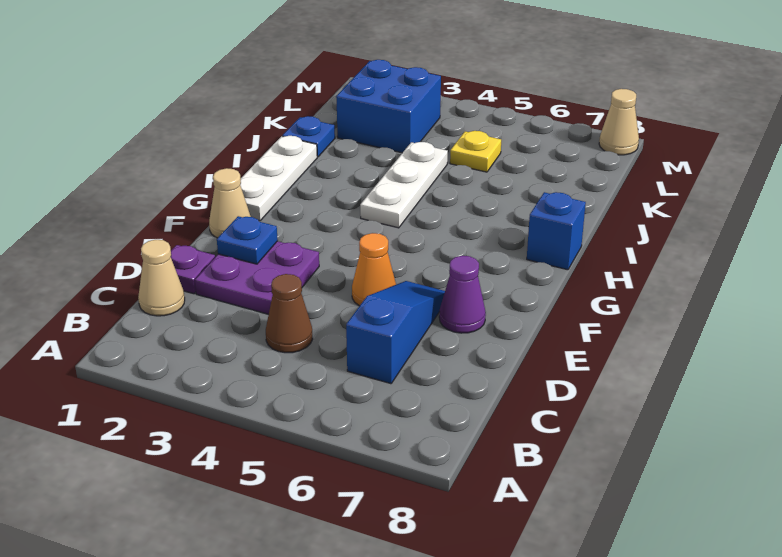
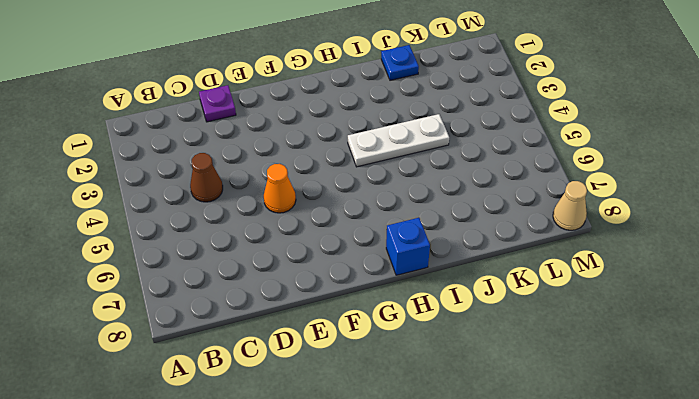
none -> tan cone C1 level 1
none -> blue slope C6:E6 level 1 top C
none -> purple plate D2:E3 level 1

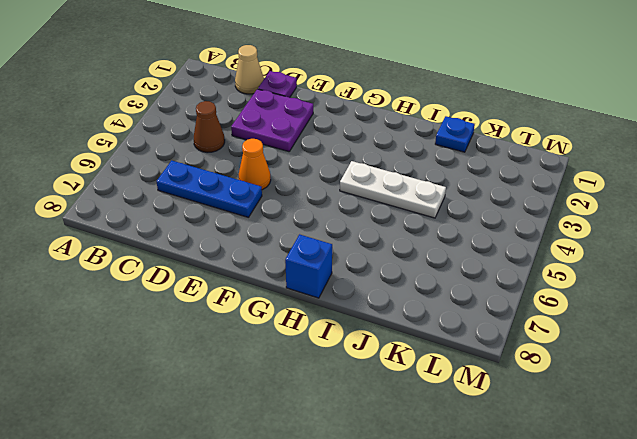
blue plate C6:E6 level 1 -> blue slope C6:E6 level 1 top C
none -> purple cone E7 level 1
none -> tan cone F1 level 1
none -> white plate G1:I1 level 1

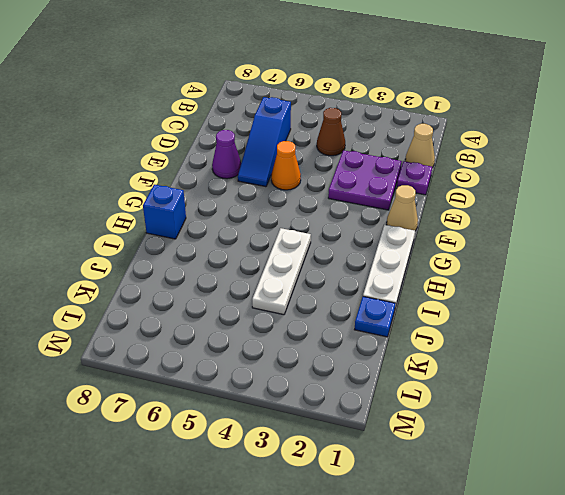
none -> blue brick K2:L3 level 1
none -> yellow plate K5 level 1
none -> tan cone M8 level 1

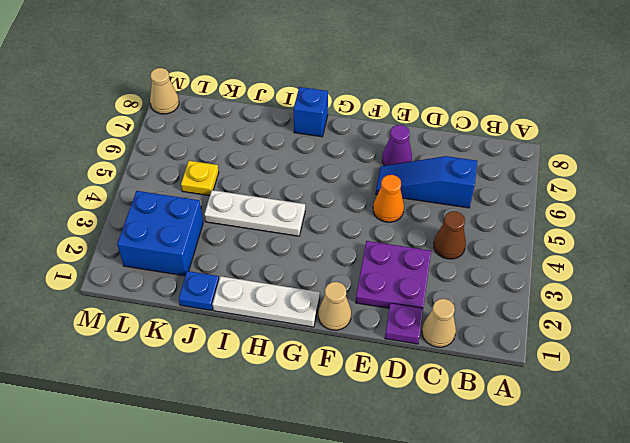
none -> blue plate E2 level 2

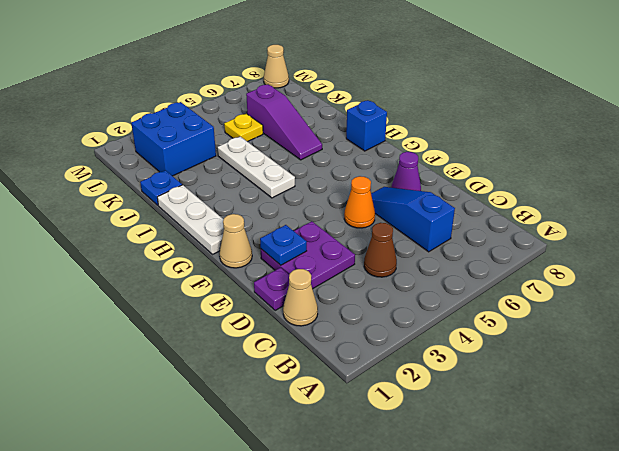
purple slope I6:K6 level 1 top K -> none

